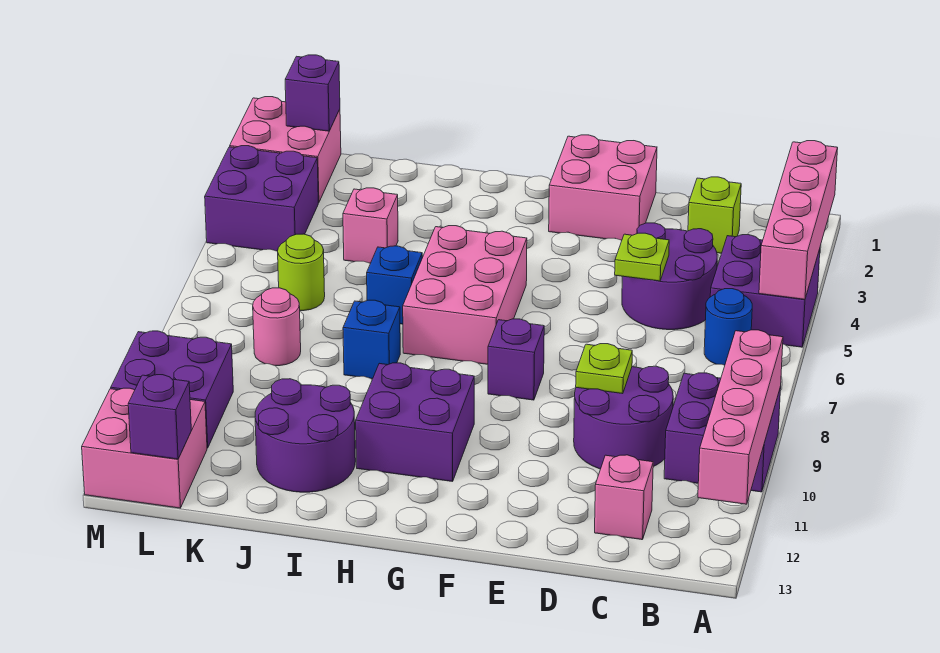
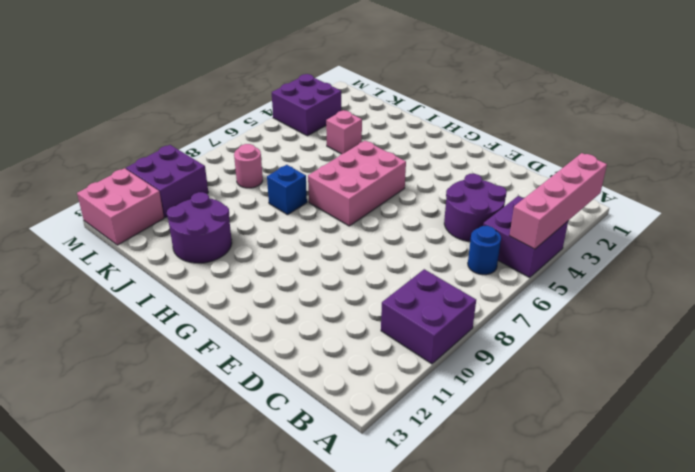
none -> lime brick C2 level 1
none -> purple round brick C9:D10 level 1
none -> pink brick C12 level 1

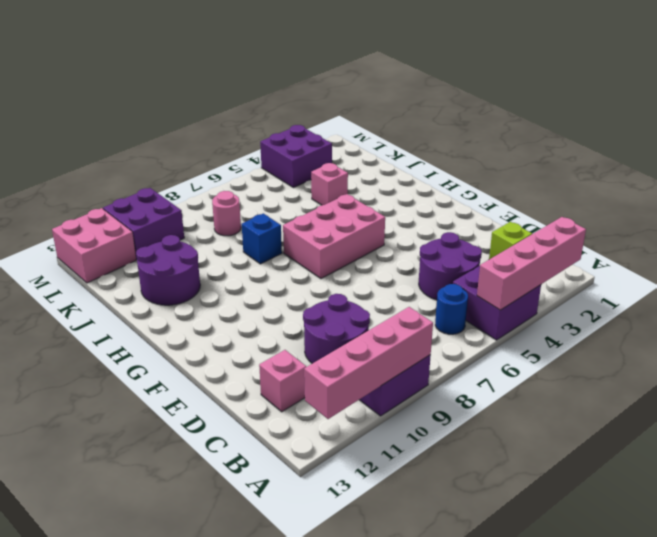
none -> pink brick E1:F2 level 1
none -> purple brick F8 level 1
none -> purple brick G10:H11 level 1

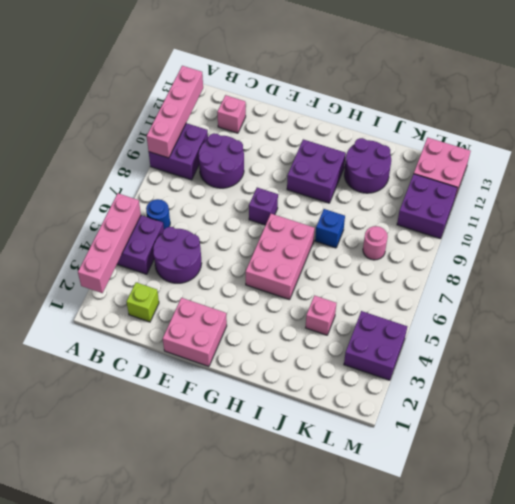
none -> blue brick I6 level 1
none -> lime round brick K6 level 1
none -> pink brick L1:M2 level 1

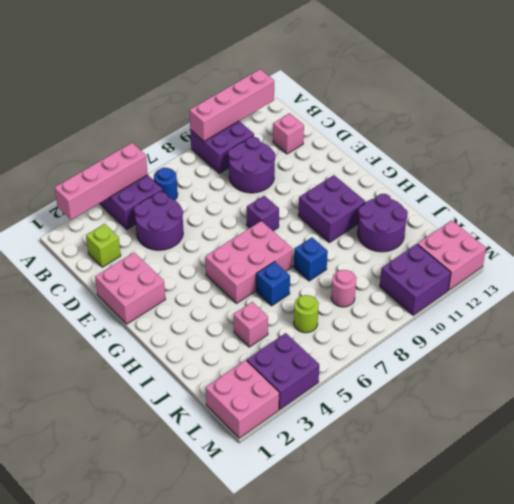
none -> lime plate D5 level 2
none -> lime plate D9 level 2
none -> purple brick L1 level 2

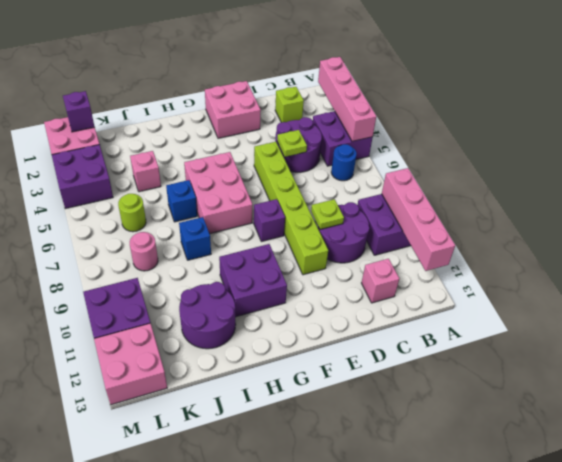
lime brick E5:E10 level 1 -> none
none -> purple brick L13 level 2

